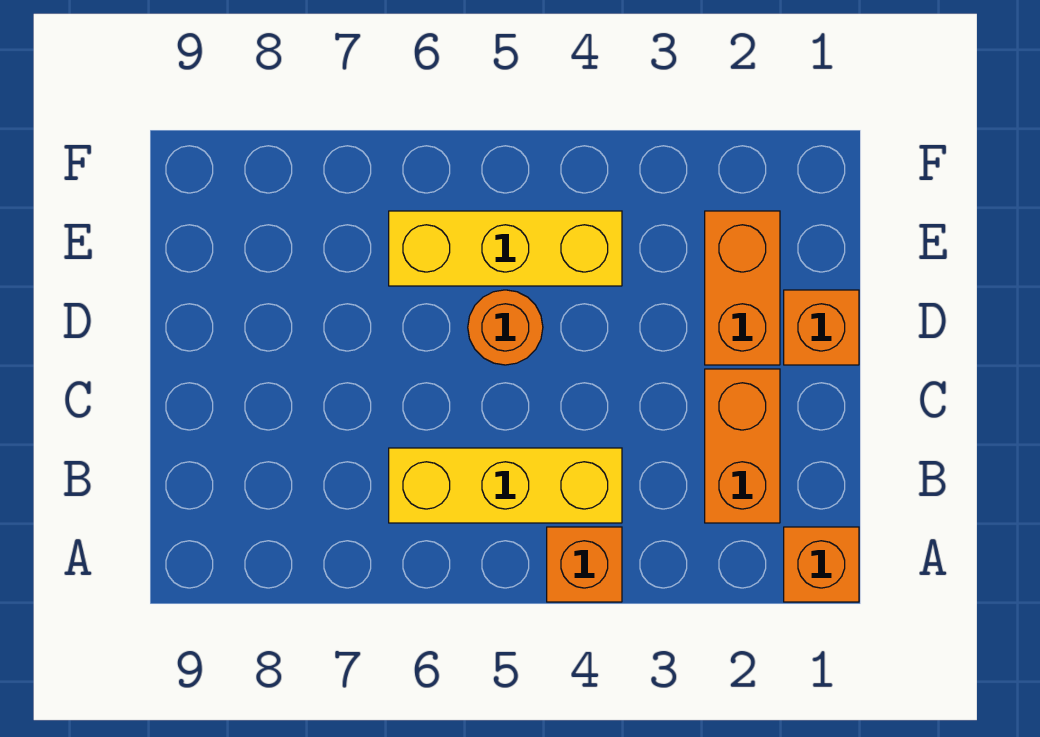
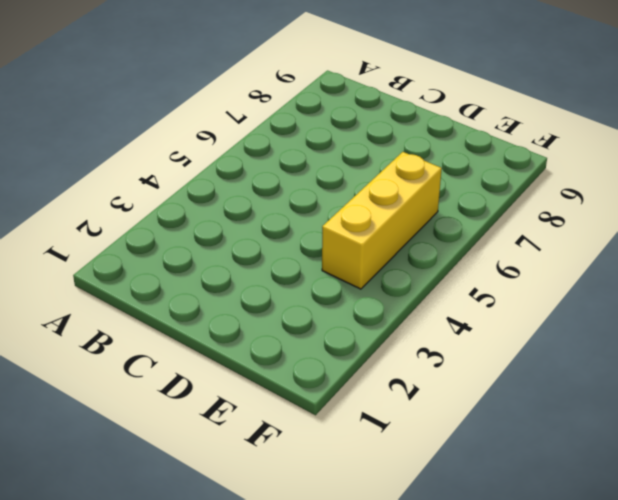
none -> orange brick A1 level 1
none -> orange brick A4 level 1

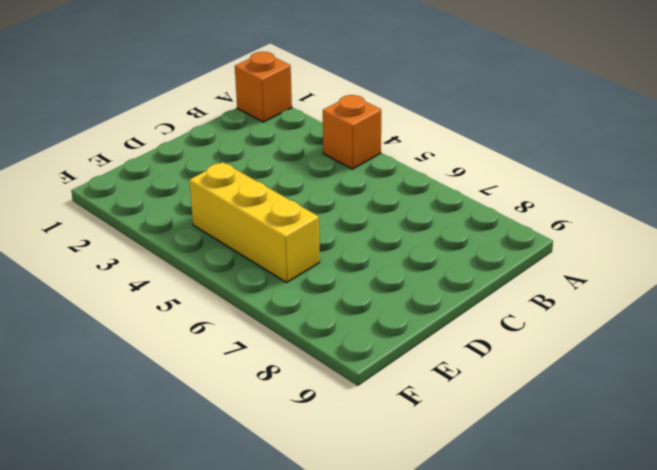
none -> orange brick B2:C2 level 1
none -> yellow brick B4:B6 level 1

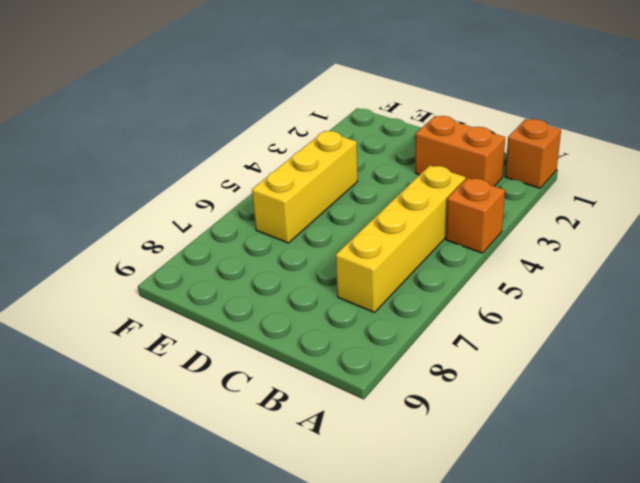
yellow brick B4:B7 level 1 -> yellow brick B4:B6 level 1
none -> orange brick D1 level 1
none -> orange brick D2:E2 level 1

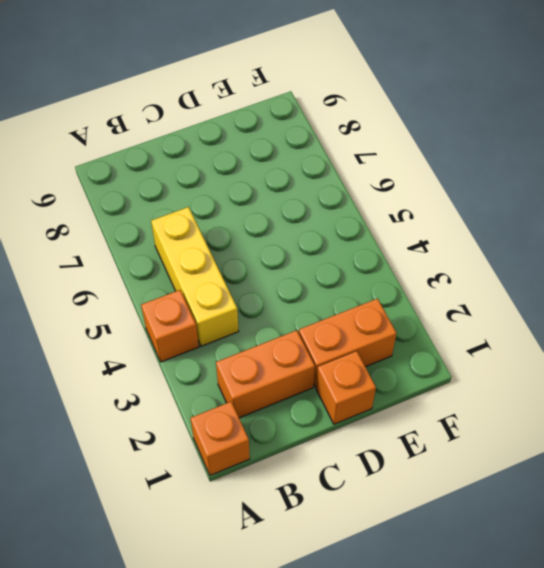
none -> orange round brick D5 level 1
none -> yellow brick E4:E6 level 1

